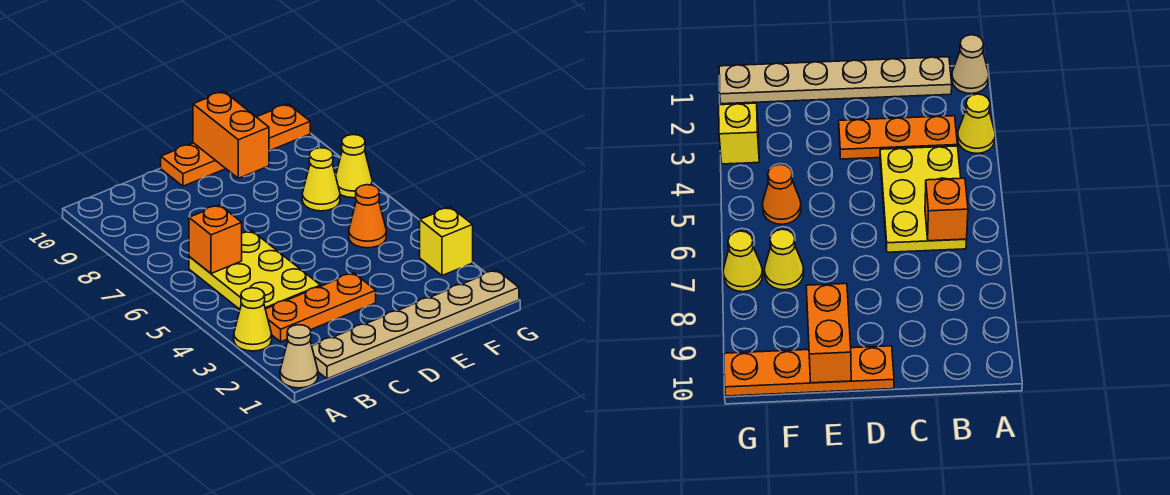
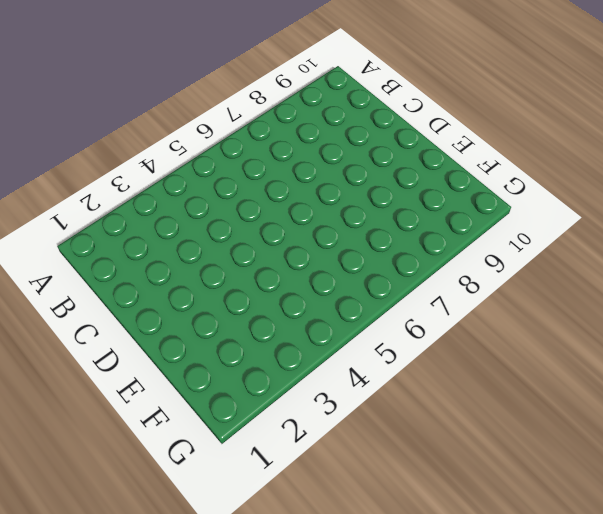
none -> tan cone A1 level 1
none -> yellow cone A3 level 1
none -> tan plate B1:G1 level 1

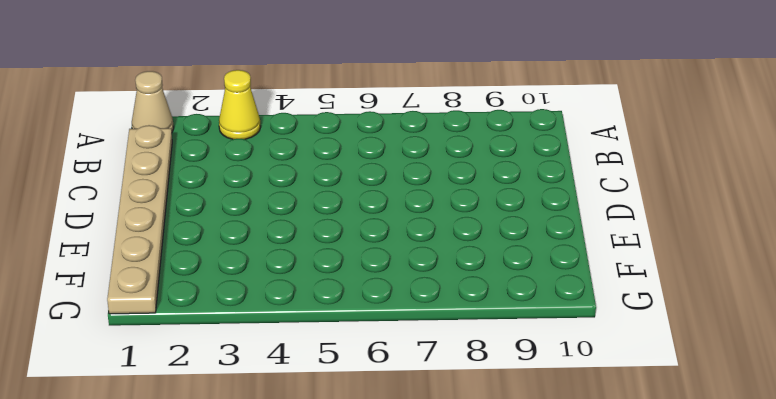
none -> orange plate B3:D3 level 1
none -> yellow plate B4:C6 level 1
none -> orange plate D10:G10 level 1

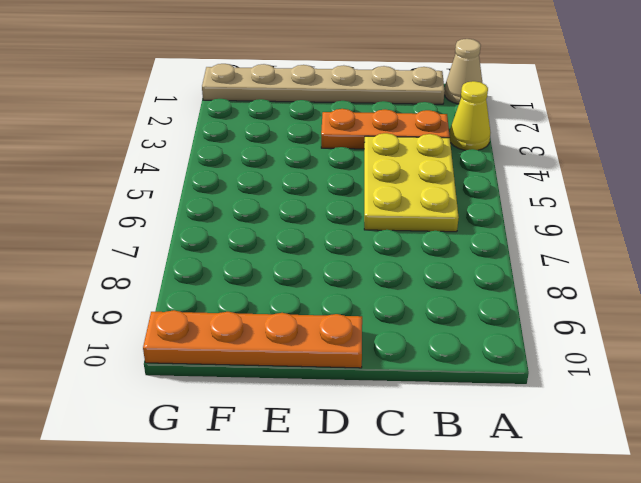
none -> orange cone F5 level 1
none -> yellow cone F7 level 1
none -> yellow brick G3 level 1

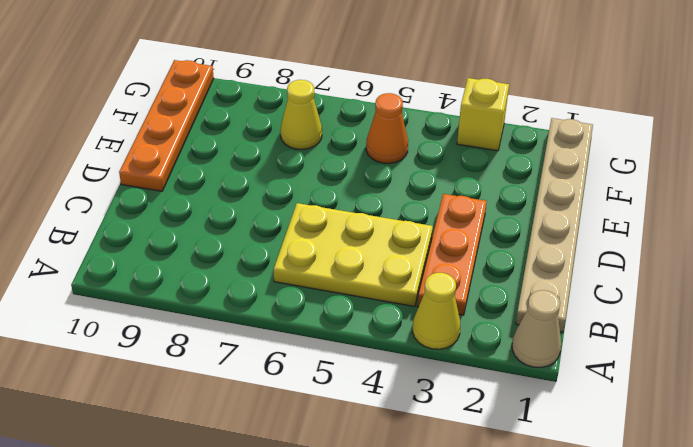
none -> yellow cone G7 level 1
none -> orange brick B6 level 2
none -> orange brick E9:E10 level 2

